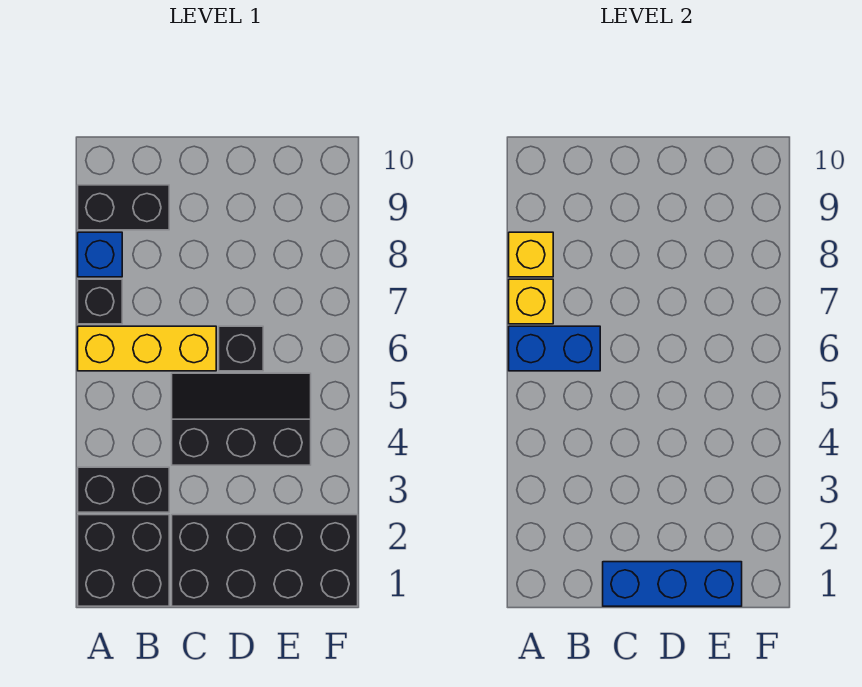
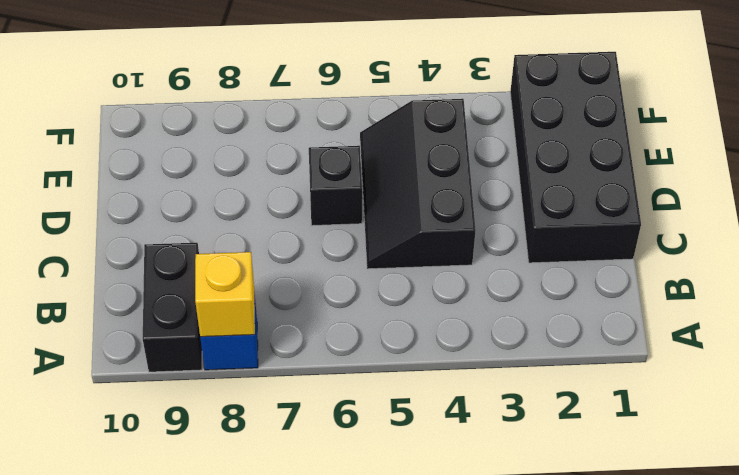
none -> black brick A1:B2 level 1
none -> black brick A3:B3 level 1
none -> yellow brick A6:C6 level 1

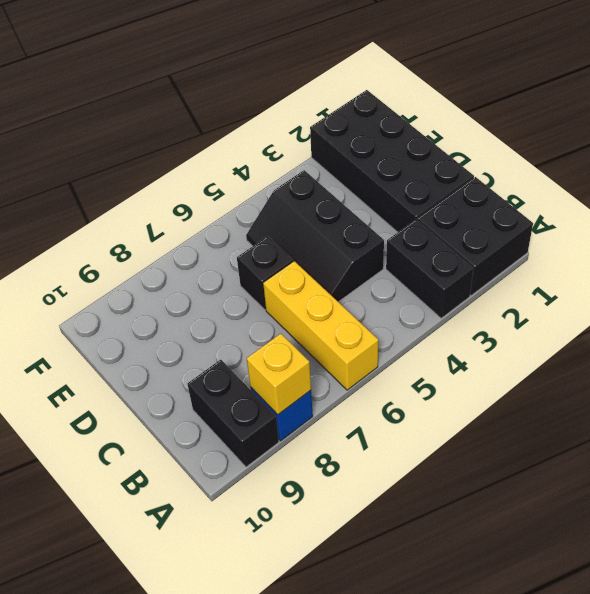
none -> black brick A7 level 1
none -> blue brick A6:B6 level 2
none -> yellow brick A7 level 2

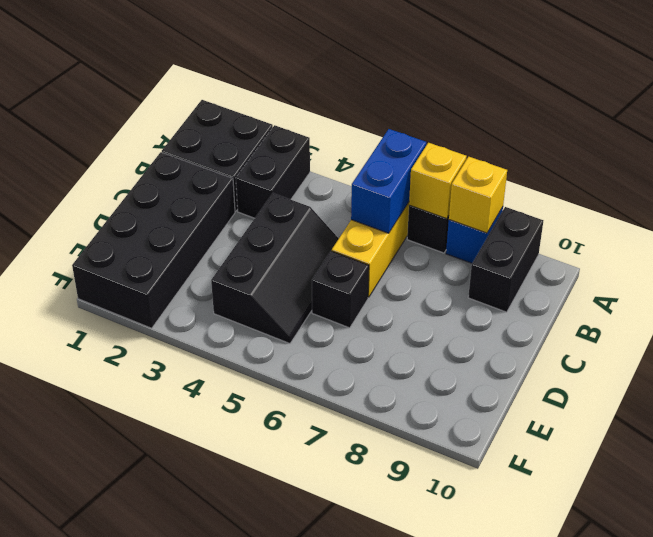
none -> blue brick C1:E1 level 2

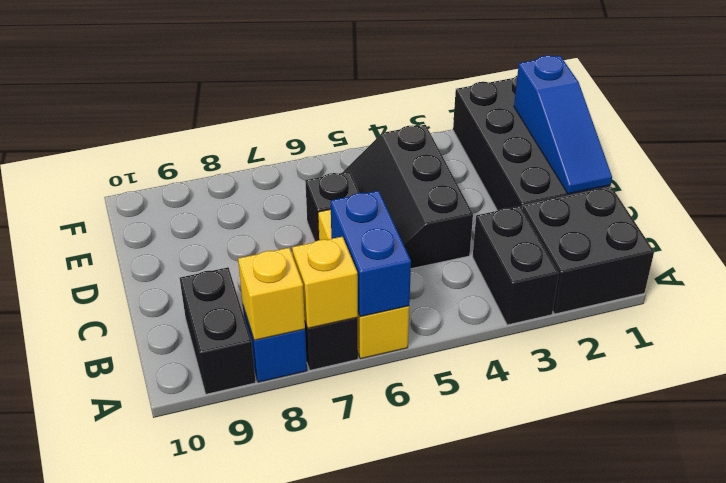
blue slope C1:E1 level 2 top E -> blue brick C1:E1 level 2

